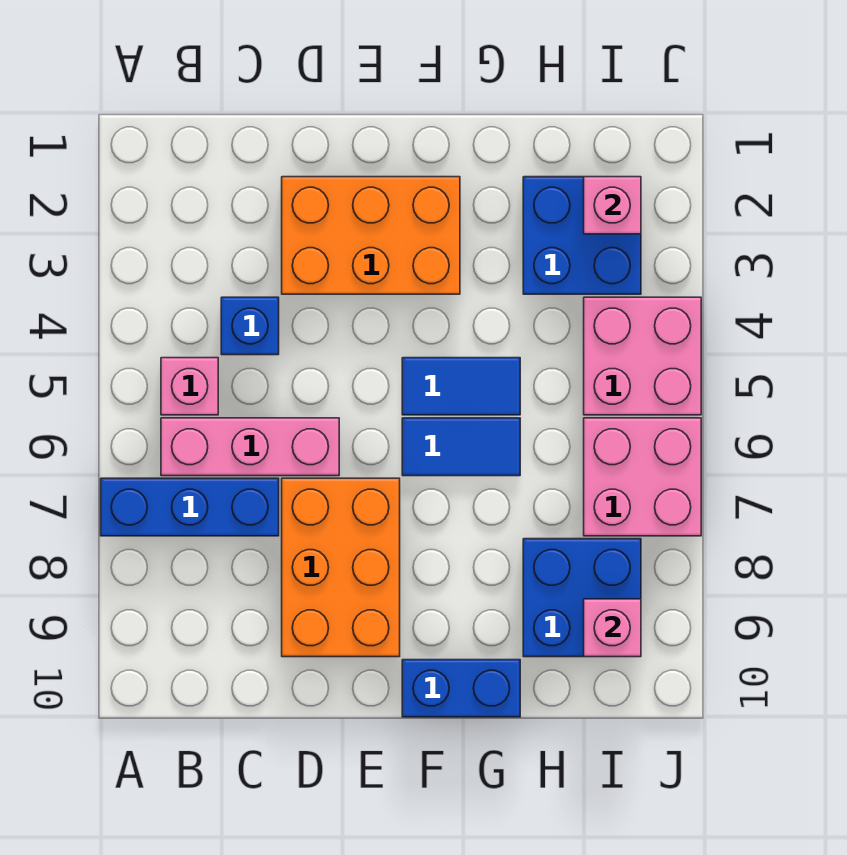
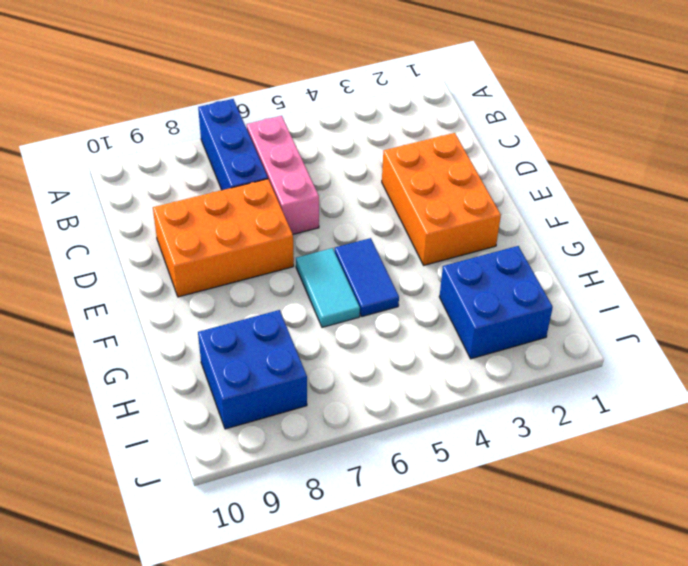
cyan tile F6:G6 level 1 -> blue tile F6:G6 level 1
none -> pink brick B5 level 1
none -> blue brick C4 level 1
none -> blue brick F10:G10 level 1

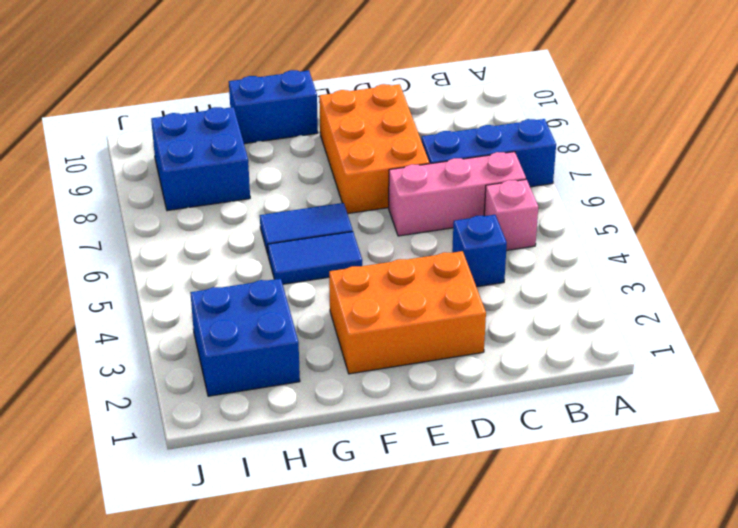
none -> pink brick I4:J5 level 1
none -> pink brick I6:J7 level 1
none -> pink brick I2 level 2

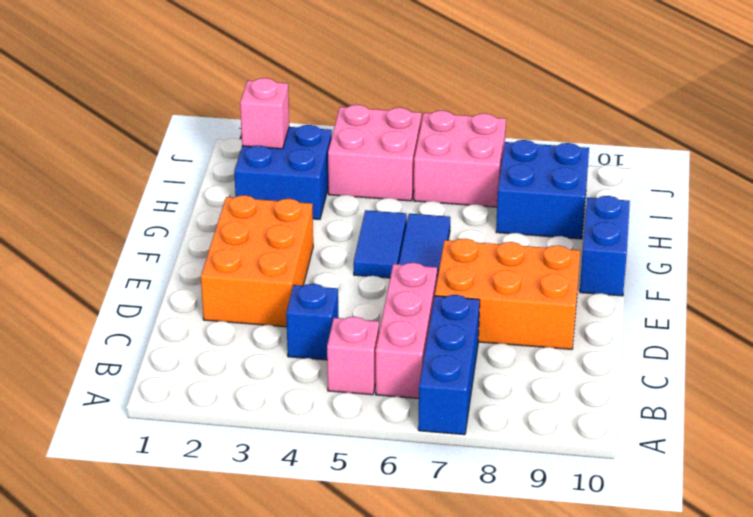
none -> pink brick I9 level 2

